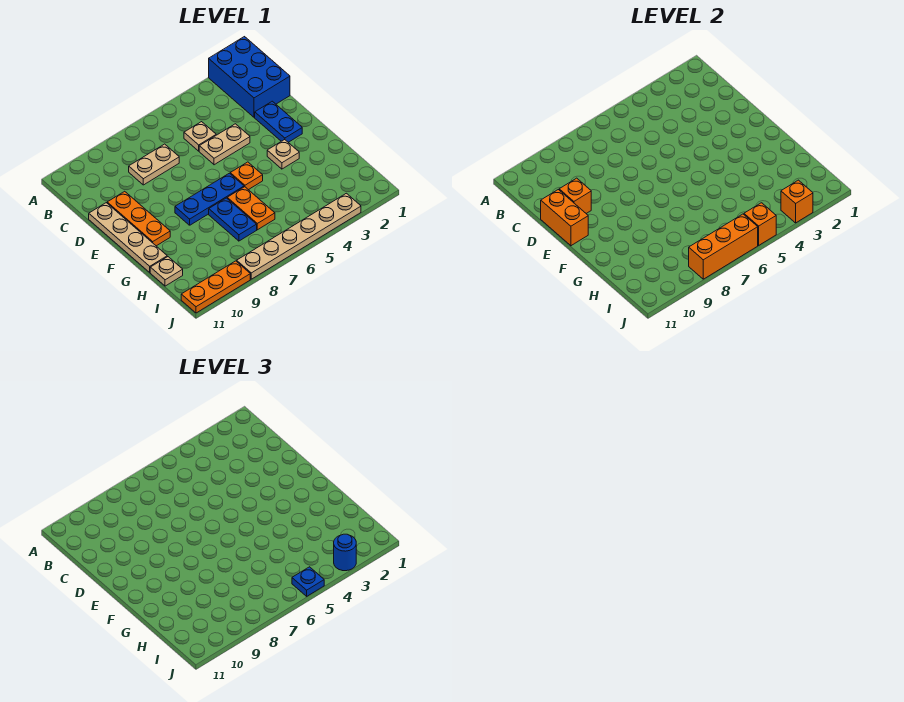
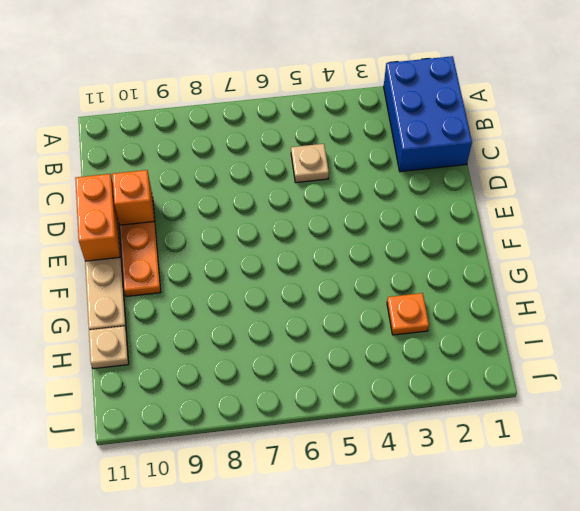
orange plate H3 level 1 -> orange plate F5 level 1
none -> tan plate C7:C8 level 1
none -> blue plate D2:E2 level 1
none -> tan plate D4:D5 level 1

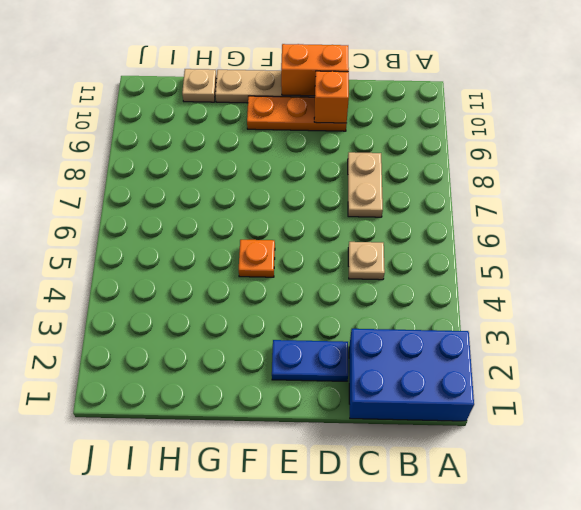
none -> tan plate D4:D5 level 1
none -> tan plate F3 level 1
none -> blue plate F6:F8 level 1

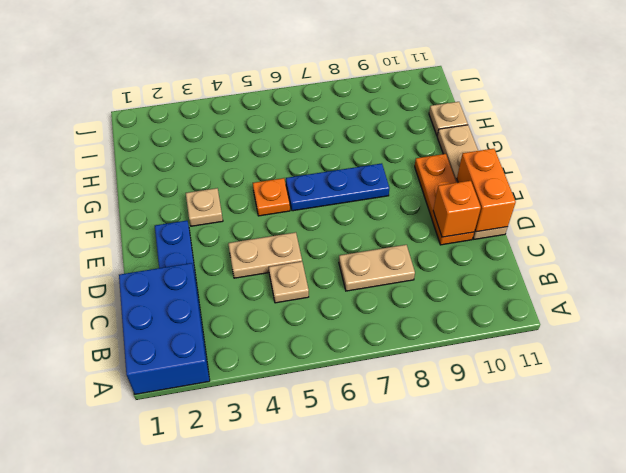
none -> orange plate G6:H6 level 1
none -> blue plate G7:H7 level 1
none -> tan plate J3:J8 level 1

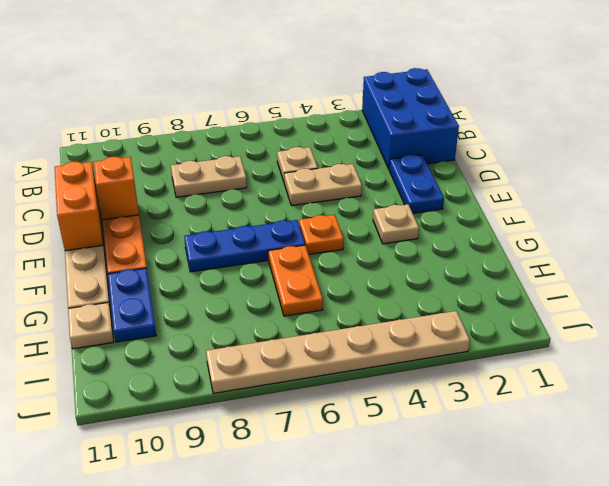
blue plate G10:H10 level 1 -> blue plate G7:H7 level 1
none -> orange plate J9:J11 level 1
none -> orange brick J3 level 2
none -> orange brick J5 level 2

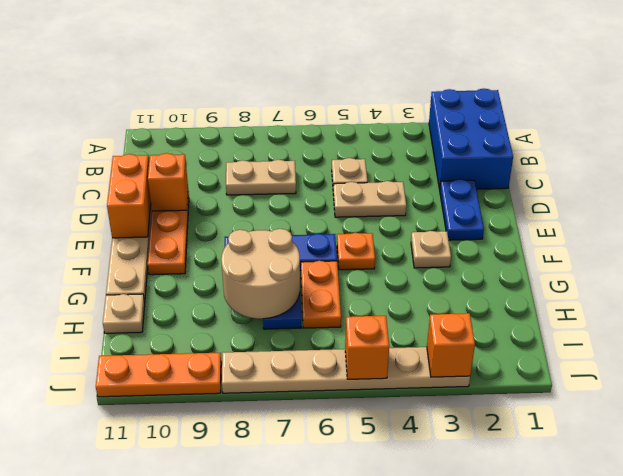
tan round brick G7:H8 level 2 -> none
none -> orange brick J6:J8 level 2
none -> blue round brick J3 level 3
none -> blue plate J5 level 3

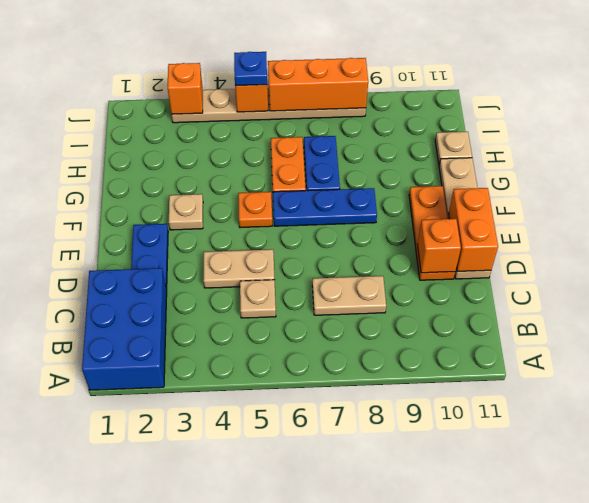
none -> orange plate J9:J11 level 1
none -> blue round brick J3 level 3

